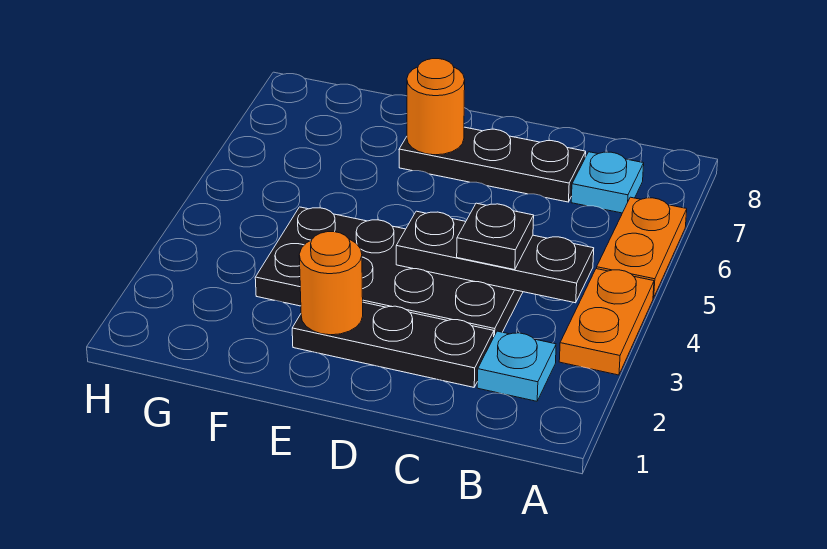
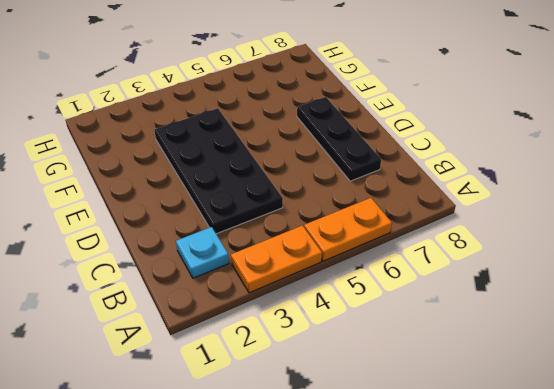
none -> cyan plate B7 level 1
none -> black plate C2:E2 level 1

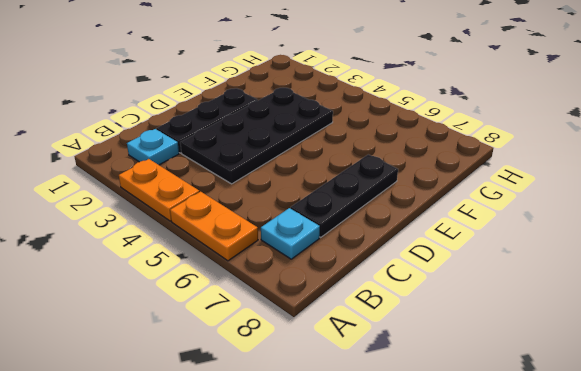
none -> black plate B4:D4 level 2
none -> orange round brick E2 level 2

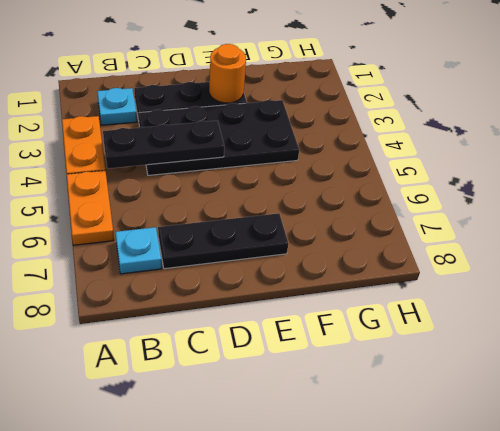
none -> orange round brick E7 level 2
none -> black plate C4 level 3

